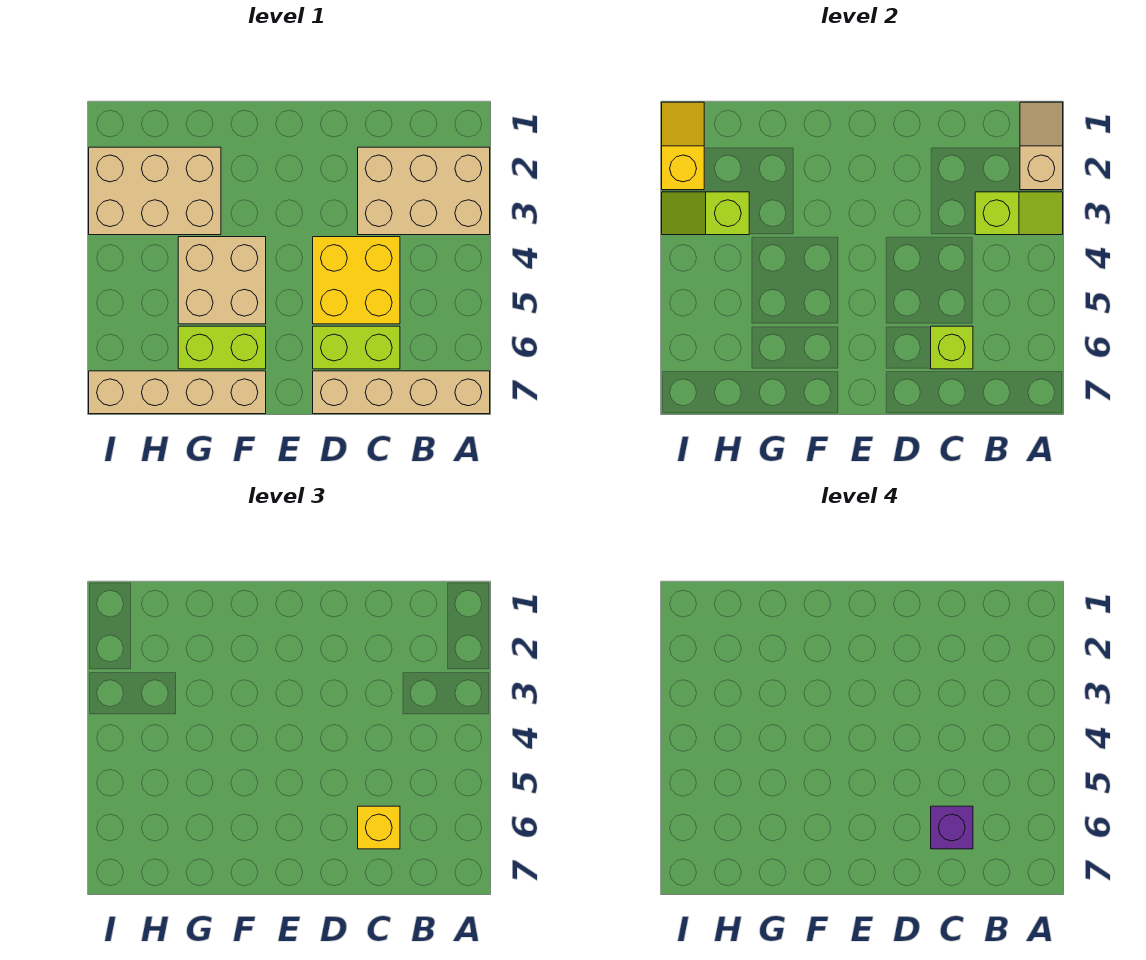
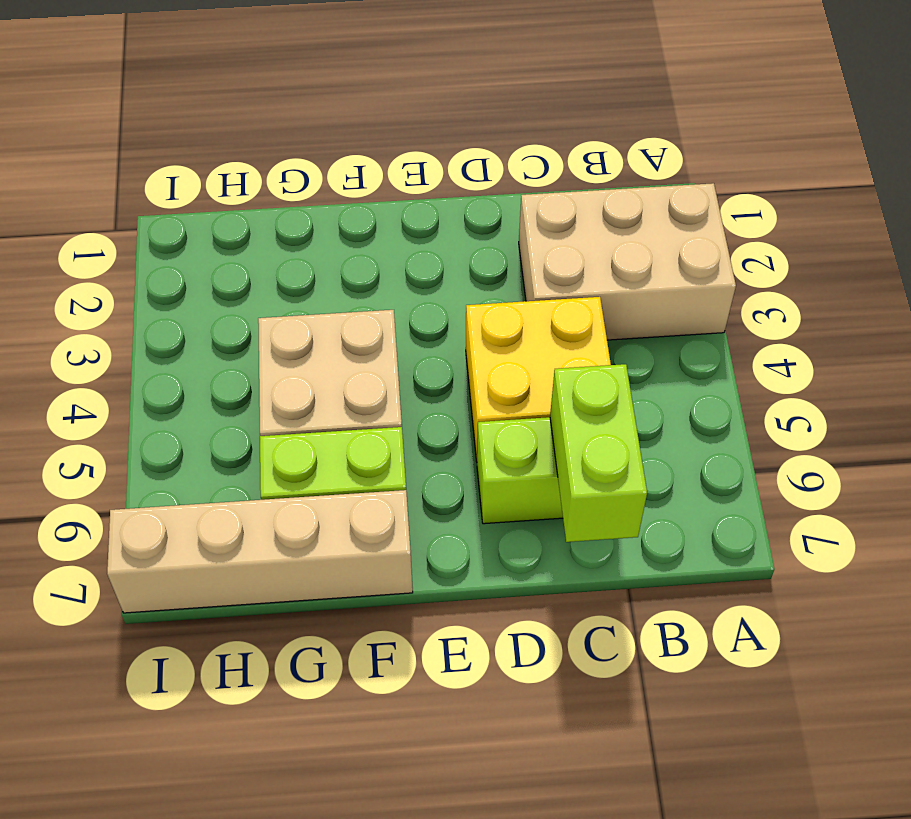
lime brick C6:C7 level 2 -> lime brick C6 level 2
none -> tan brick A7:D7 level 1
none -> tan brick G2:I3 level 1
none -> tan slope A1:A2 level 2 top 2

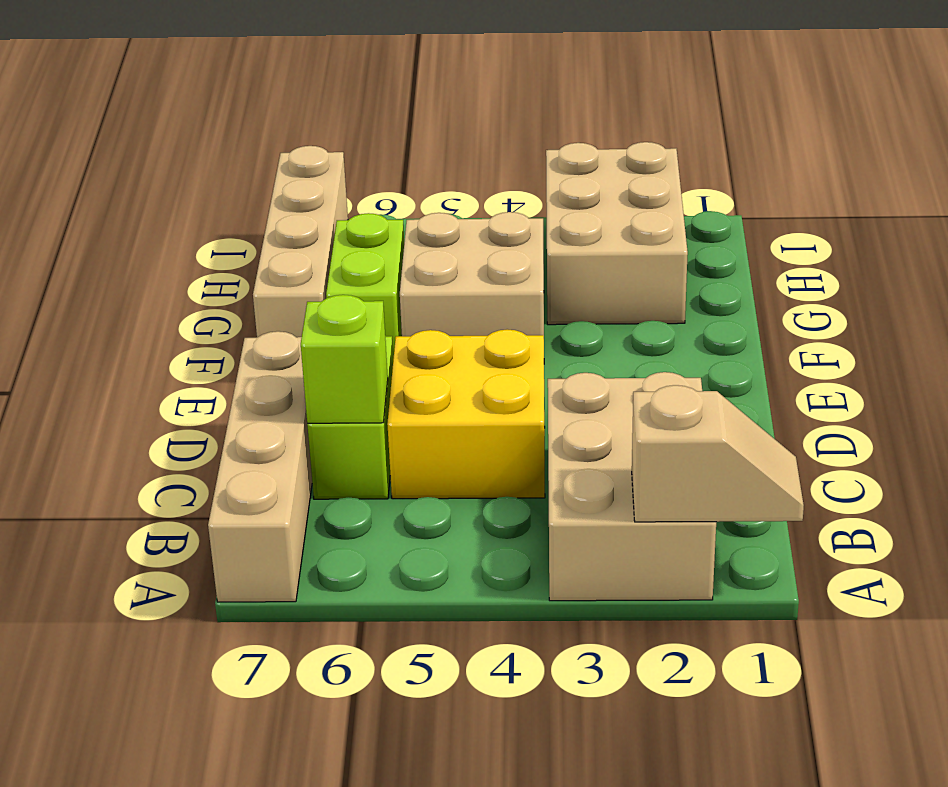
none -> lime slope A3:B3 level 2 top B
none -> lime slope H3:I3 level 2 top H
none -> yellow slope I1:I2 level 2 top 2

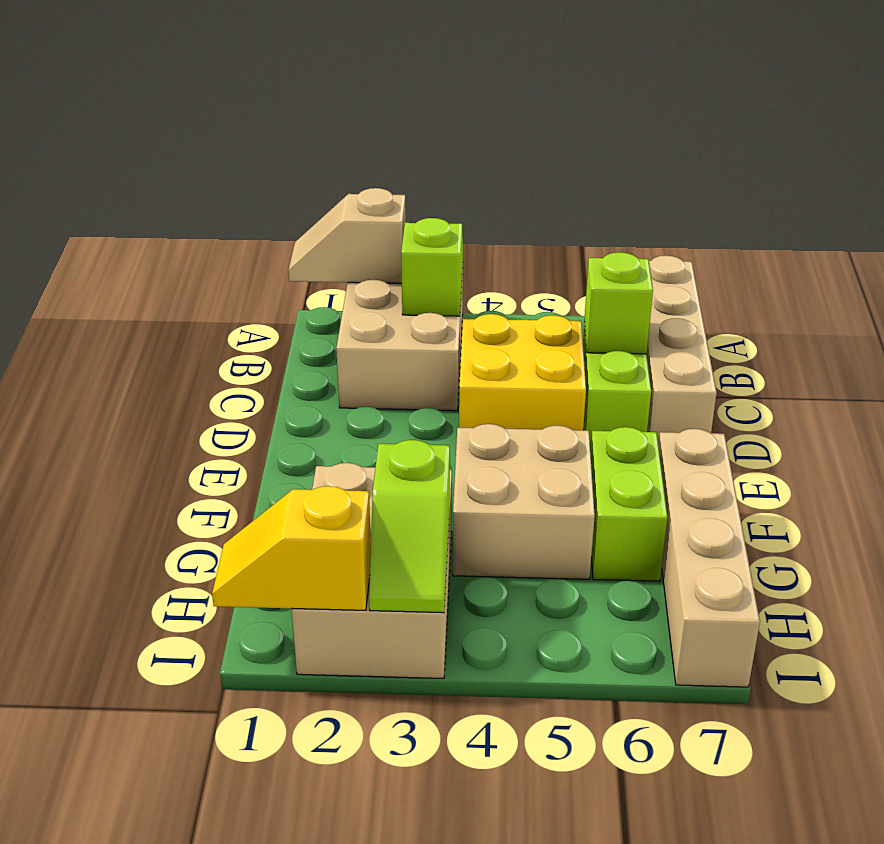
none -> yellow brick C6 level 3
none -> purple brick C6 level 4

